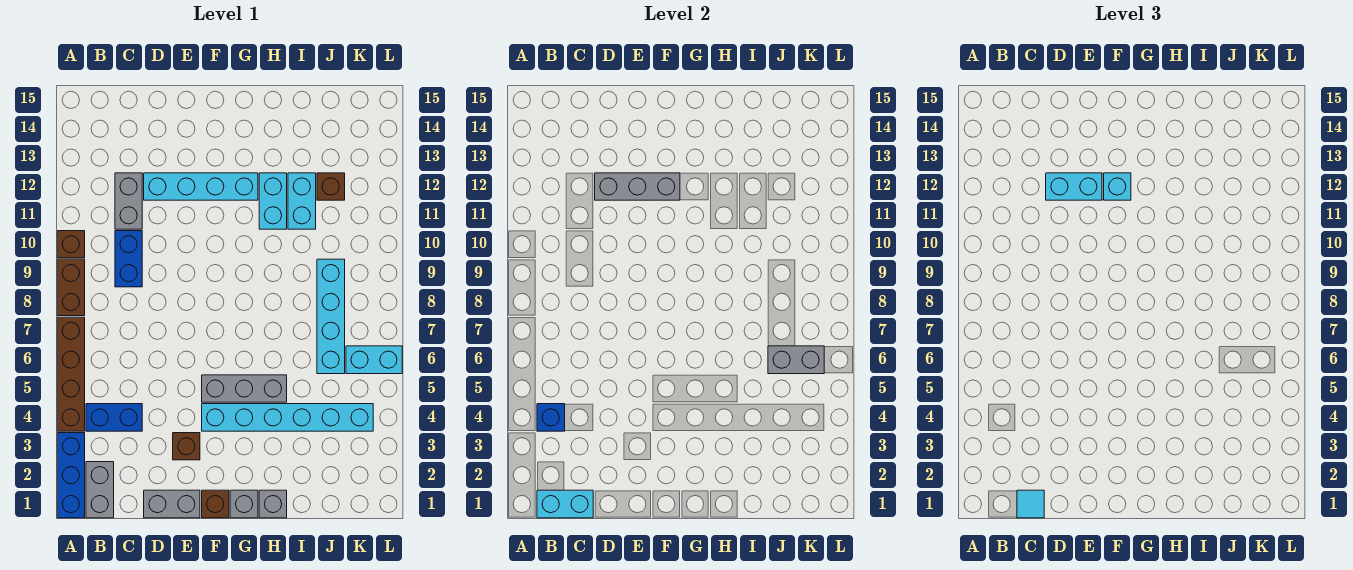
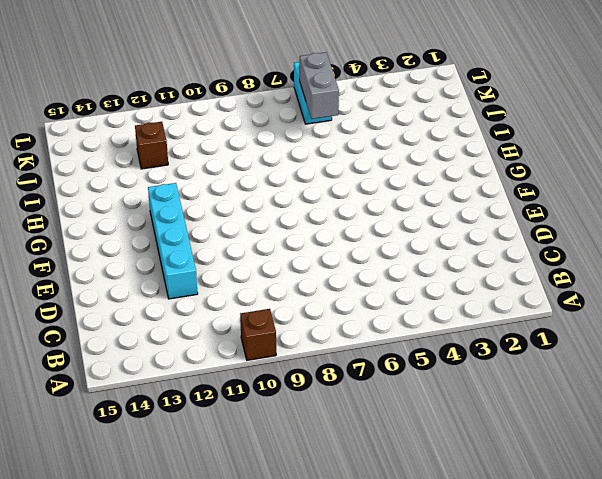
none -> blue brick A1:A3 level 1
none -> brown brick A4:A7 level 1
none -> brown brick A8:A9 level 1

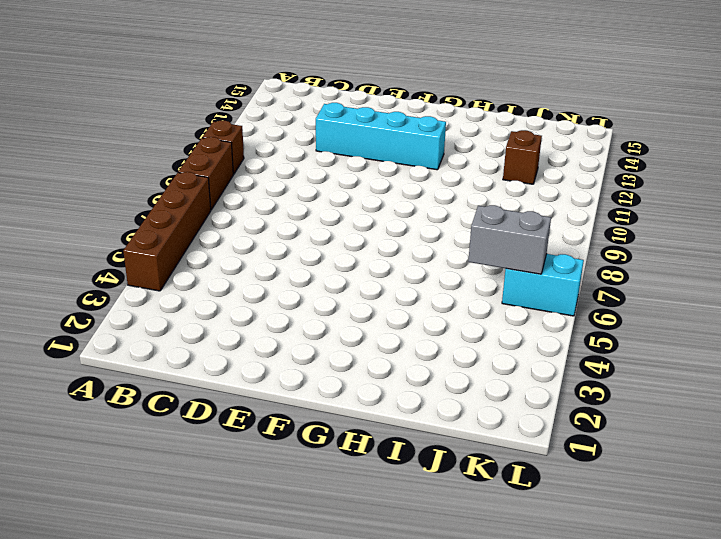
none -> blue brick A1:A3 level 1
none -> grey brick B1:B2 level 1
none -> blue brick B4:C4 level 1

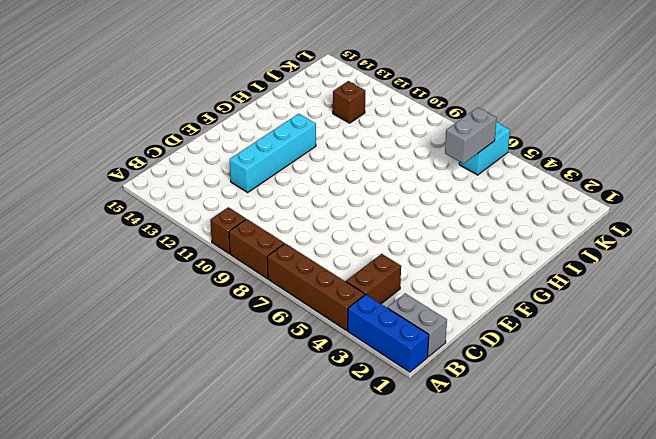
brown brick B4:C4 level 1 -> blue brick B4:C4 level 1
none -> blue brick C9:C10 level 1
none -> grey brick C11:C12 level 1
none -> grey brick D1:E1 level 1

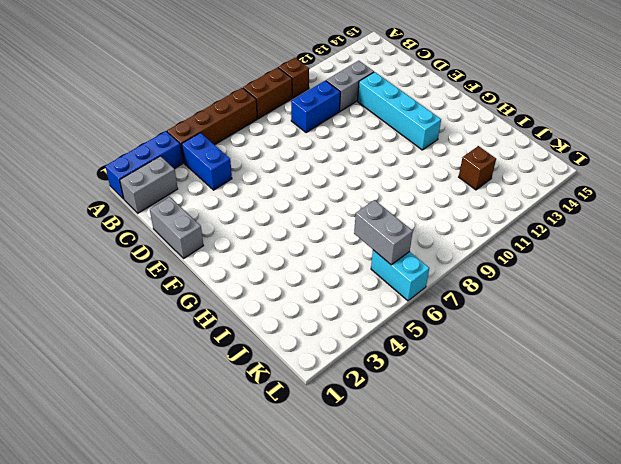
none -> brown brick E3 level 1
none -> brown brick F1 level 1
none -> cyan brick F4:K4 level 1

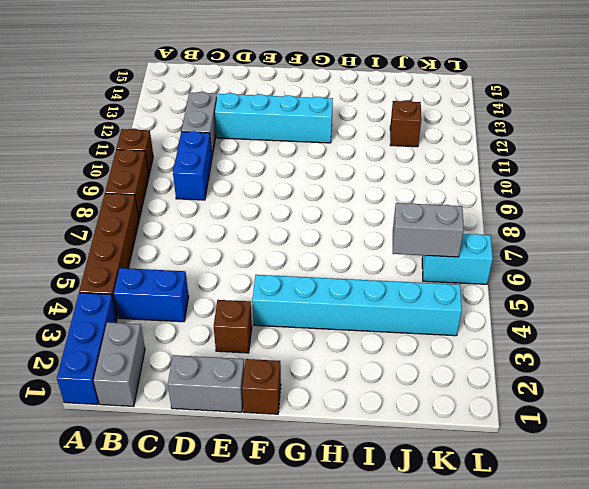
none -> grey brick F5:H5 level 1
none -> grey brick G1 level 1
none -> grey brick H1 level 1

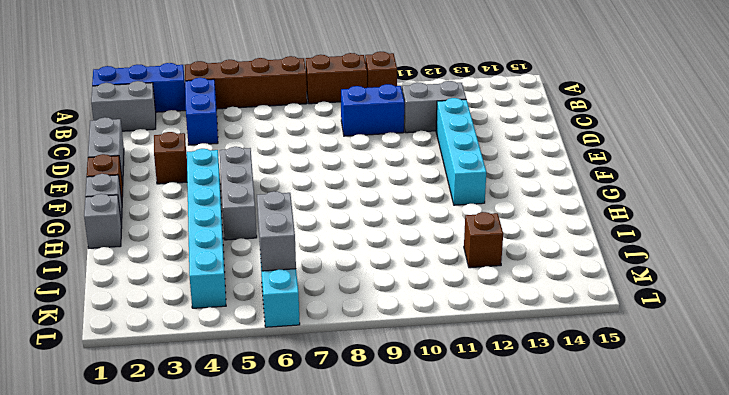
none -> cyan brick H11:H12 level 1
none -> cyan brick I11:I12 level 1
none -> cyan brick J6:J9 level 1

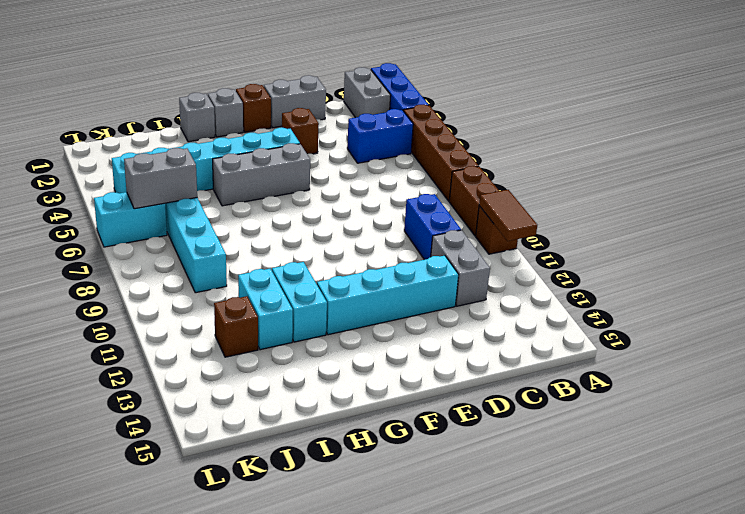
brown tile A10:A11 level 2 -> none
none -> cyan brick B1:C1 level 2
none -> blue brick B4 level 2
none -> grey brick D12:F12 level 2

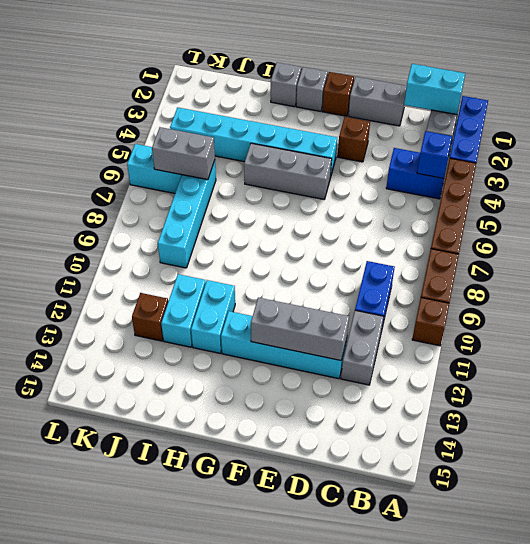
none -> cyan tile C1 level 3
none -> cyan brick D12:E12 level 3
none -> cyan brick F12 level 3

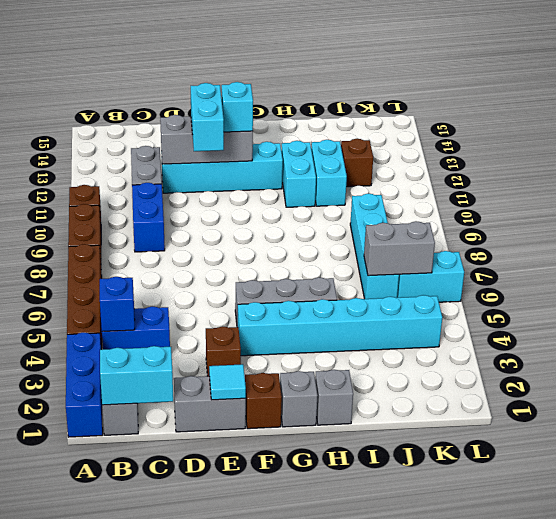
cyan tile E1 level 2 -> cyan tile C1 level 3
cyan brick E11:E12 level 3 -> cyan brick D12:E12 level 3

